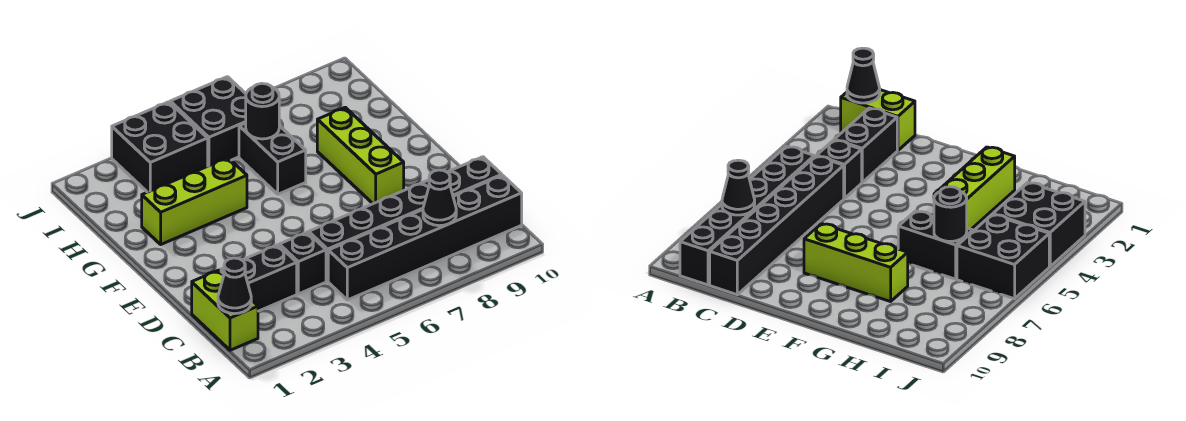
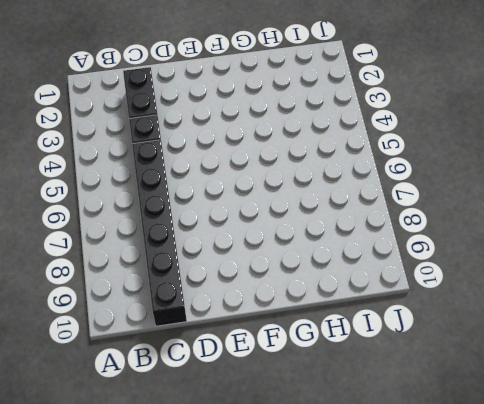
none -> lime brick B1:C1 level 1
none -> black brick B5:B10 level 1
none -> lime brick E8:G8 level 1

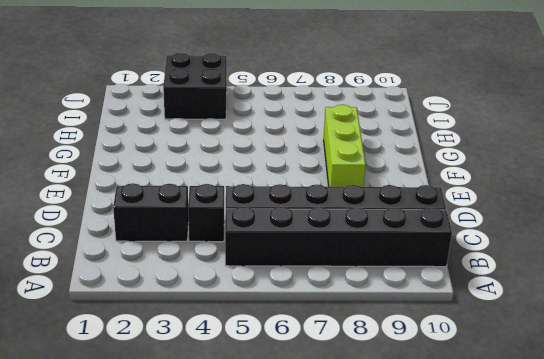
none -> lime brick B1:C1 level 1
none -> lime brick G2:G4 level 1
none -> black brick G6:H6 level 1

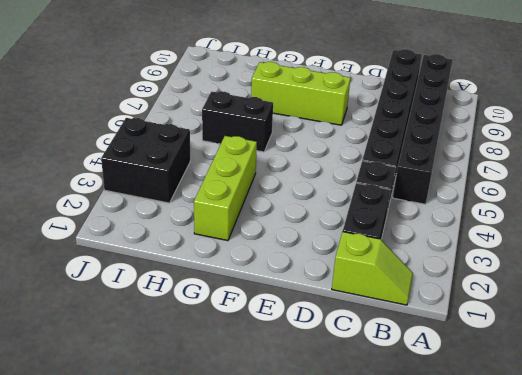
lime slope B1:C1 level 1 top C -> lime brick B1:C1 level 1
none -> black brick I5:J6 level 1
none -> black cone B1 level 2
none -> black cone B8 level 2

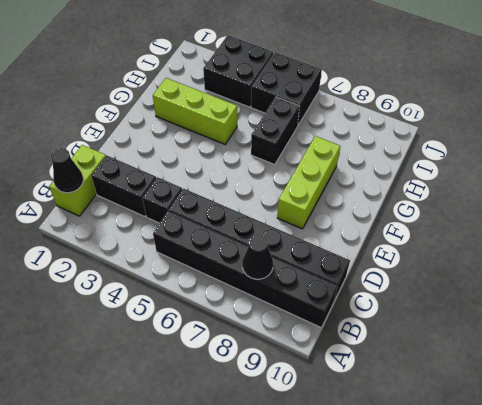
none -> black round brick H6 level 2

